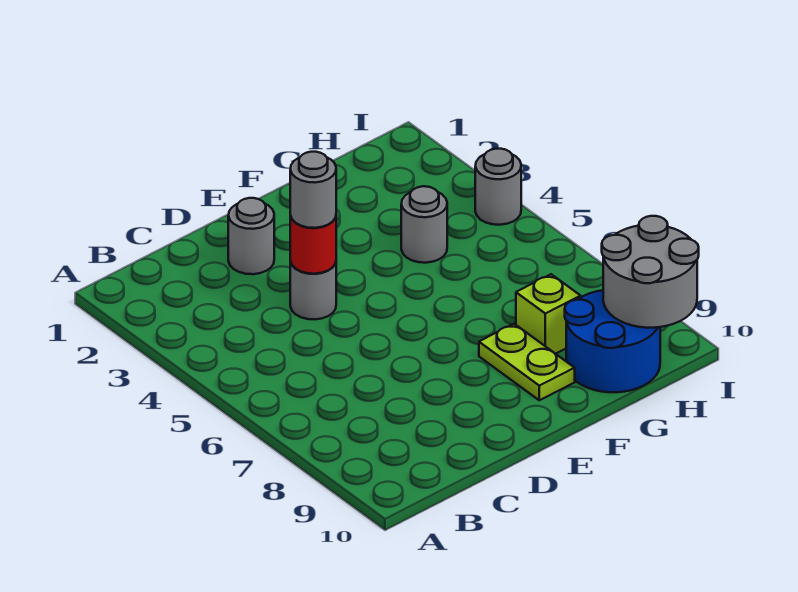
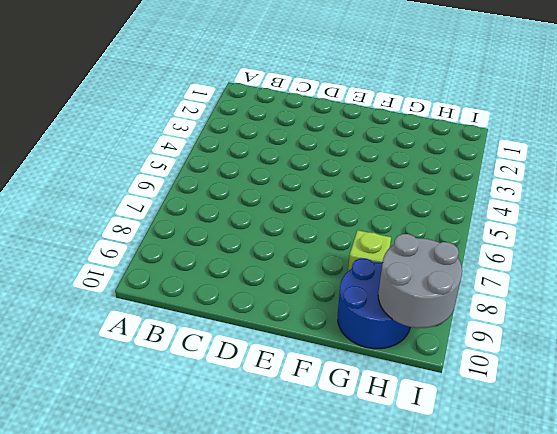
none -> grey round brick D2 level 1
none -> grey round brick D4 level 1

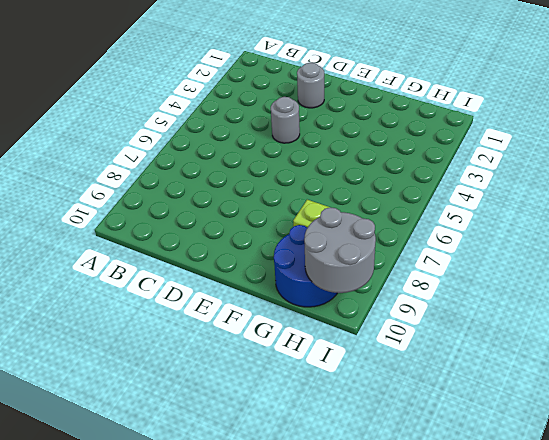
none -> lime plate F8:F9 level 1
none -> grey round brick G4 level 1

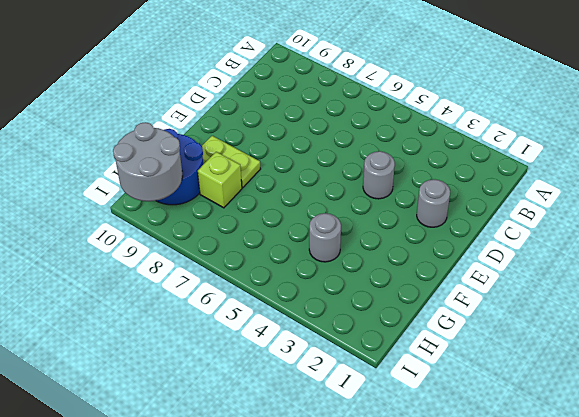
none -> grey round brick I4 level 1
none -> red round brick D4 level 2

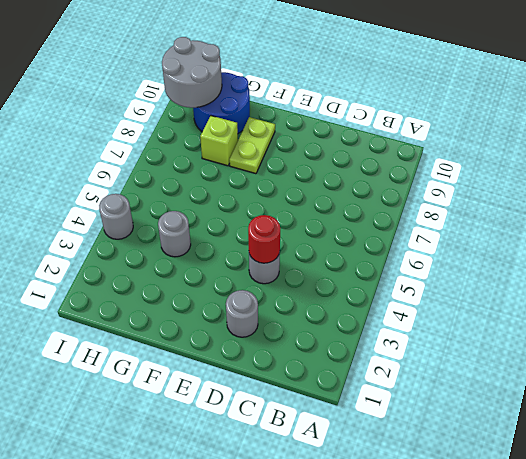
none -> grey round brick D4 level 3

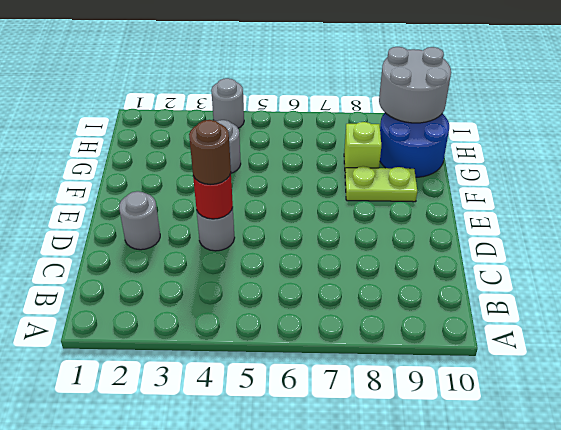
brown round brick D4 level 3 -> grey round brick D4 level 3

